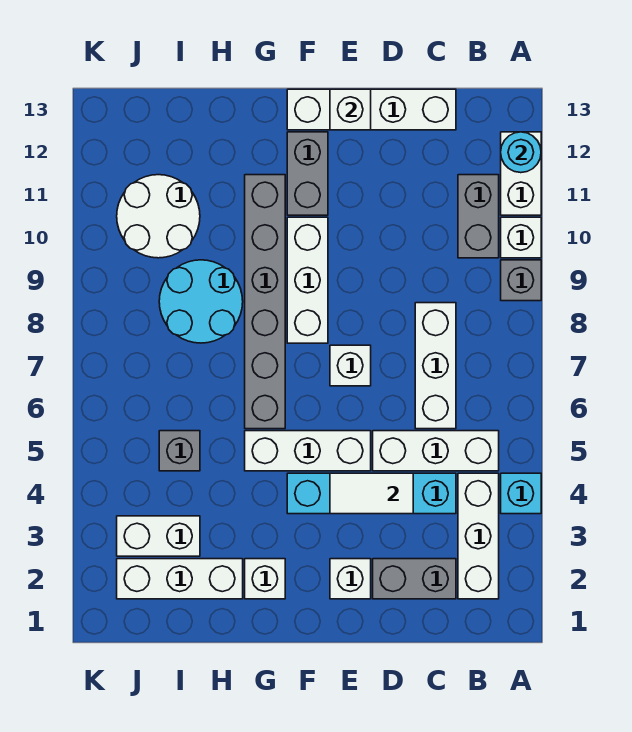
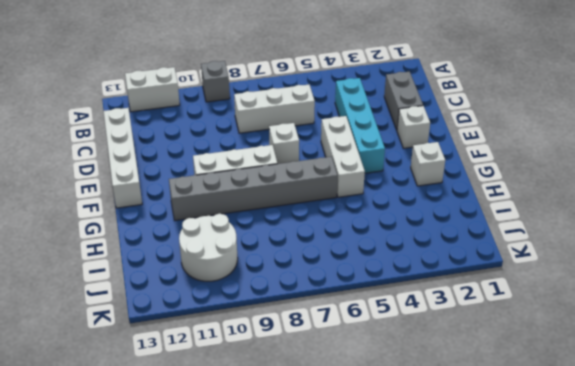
none -> cyan brick A4 level 1
none -> white brick A10 level 1
none -> white brick B2:B4 level 1

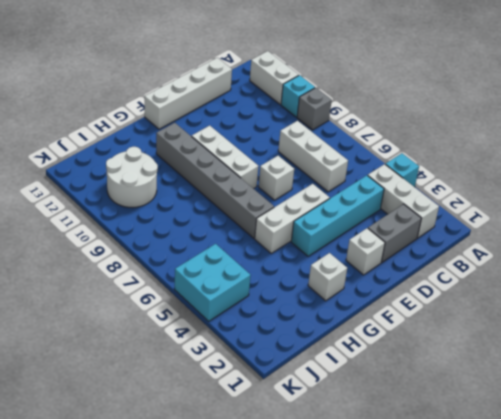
cyan brick A10 level 1 -> white brick A10 level 1
cyan brick J4:K5 level 1 -> none
none -> white brick B5:D5 level 1
none -> grey brick B10:B11 level 1
none -> grey brick F11:F12 level 1

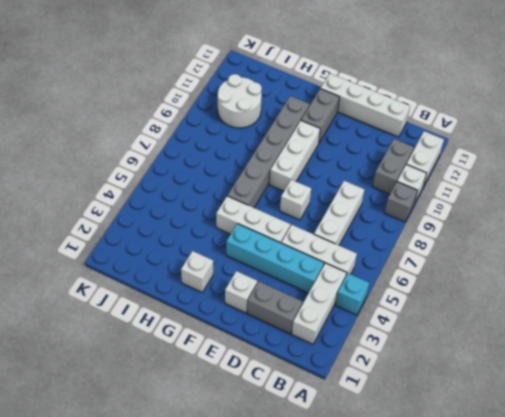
none -> white brick H2:J2 level 1
none -> cyan round brick H8:I9 level 1
none -> white brick I3:J3 level 1

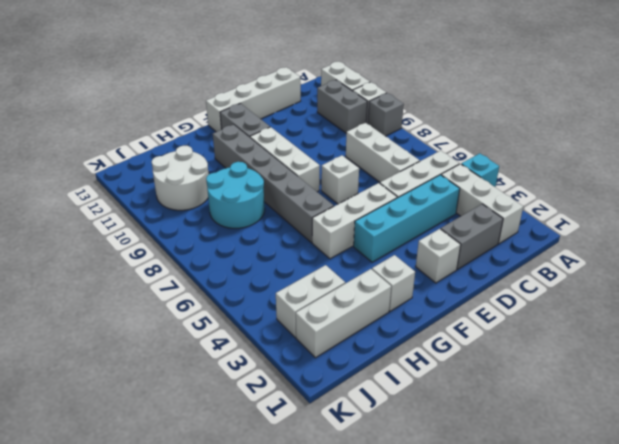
none -> grey brick I5 level 1
none -> cyan round brick A12 level 2
none -> white tile D4:E4 level 2

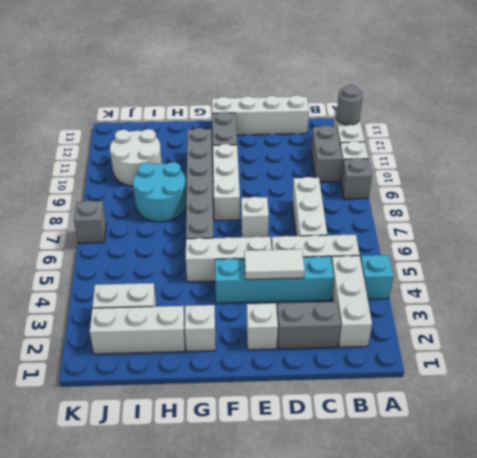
grey round brick A12 level 2 -> cyan round brick A12 level 2
grey brick K7 level 1 -> grey brick I5 level 1
none -> white brick E13 level 2

